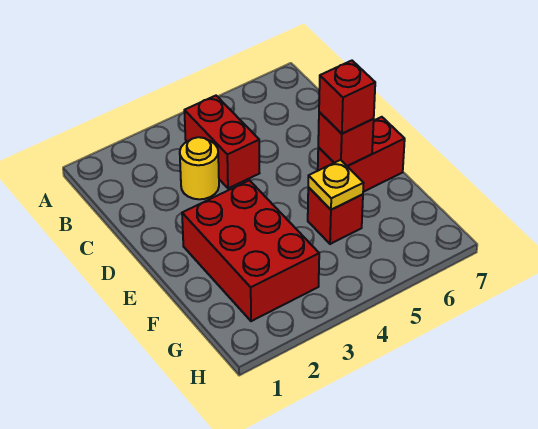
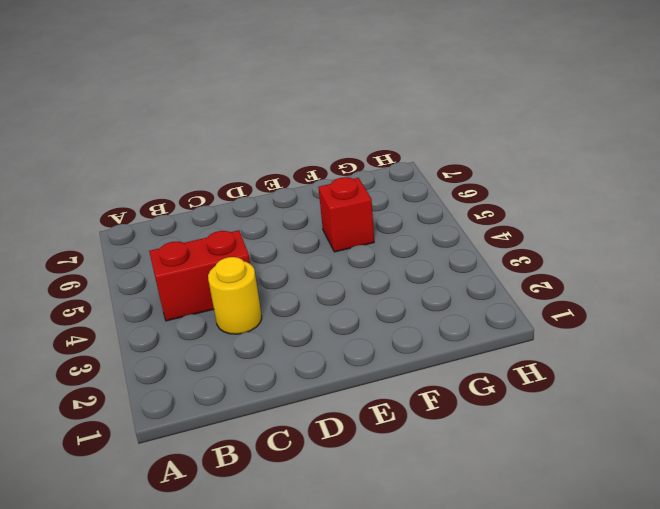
none -> red brick E2:G3 level 1
none -> red brick E6:E7 level 1

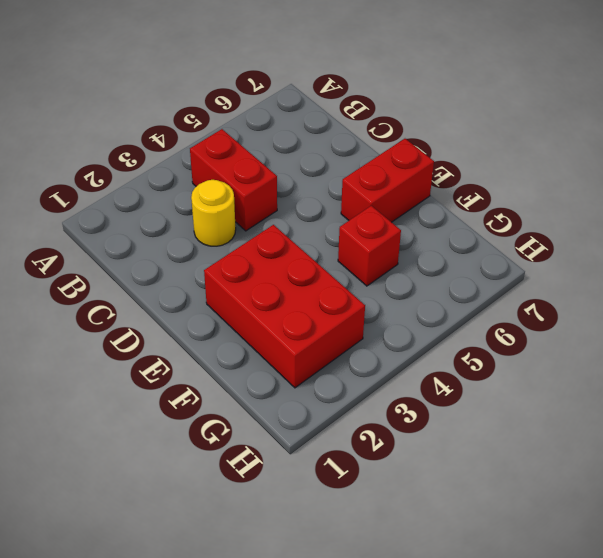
none -> red brick E6 level 2
none -> yellow plate F5 level 2

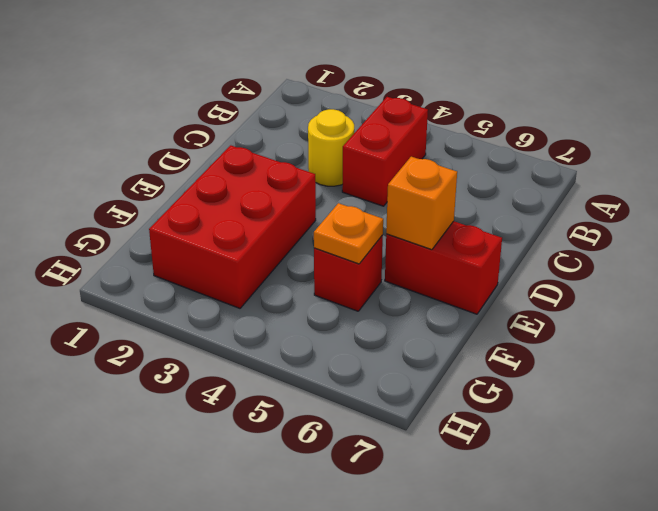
orange brick E6 level 2 -> red brick E6 level 2
orange plate F5 level 2 -> yellow plate F5 level 2
none -> red brick E6 level 3

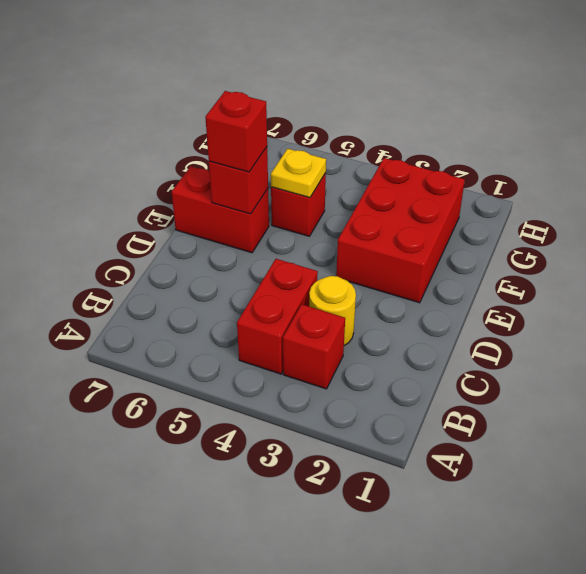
red brick B3 level 1 -> none

